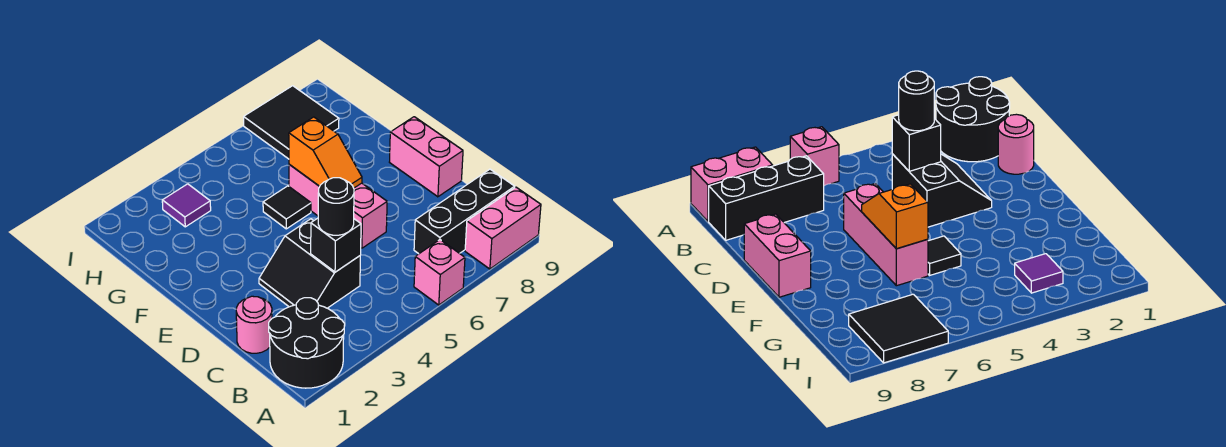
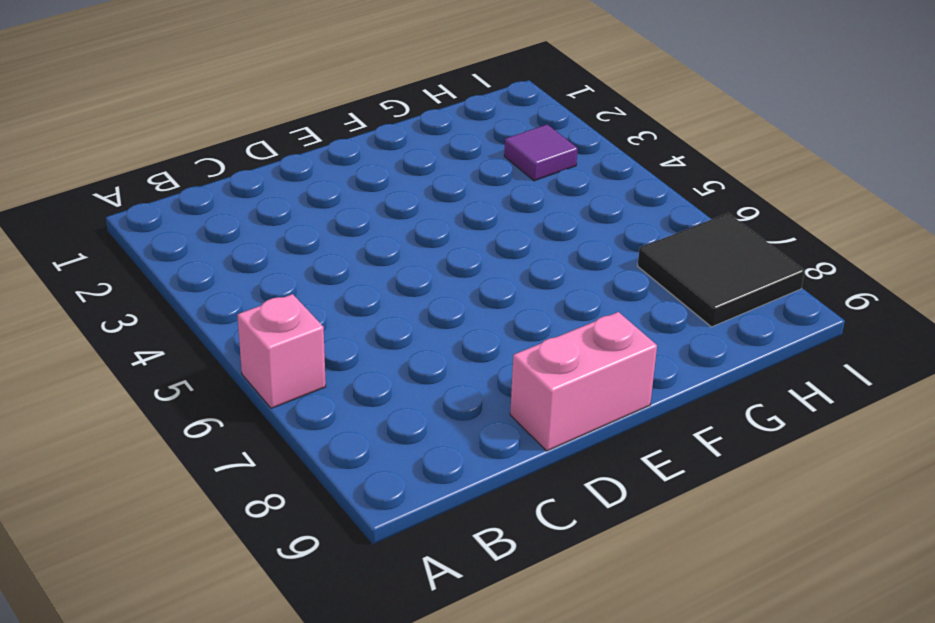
none -> black round brick A1:B2 level 1
none -> pink brick A8:A9 level 1
none -> black brick B7:B9 level 1

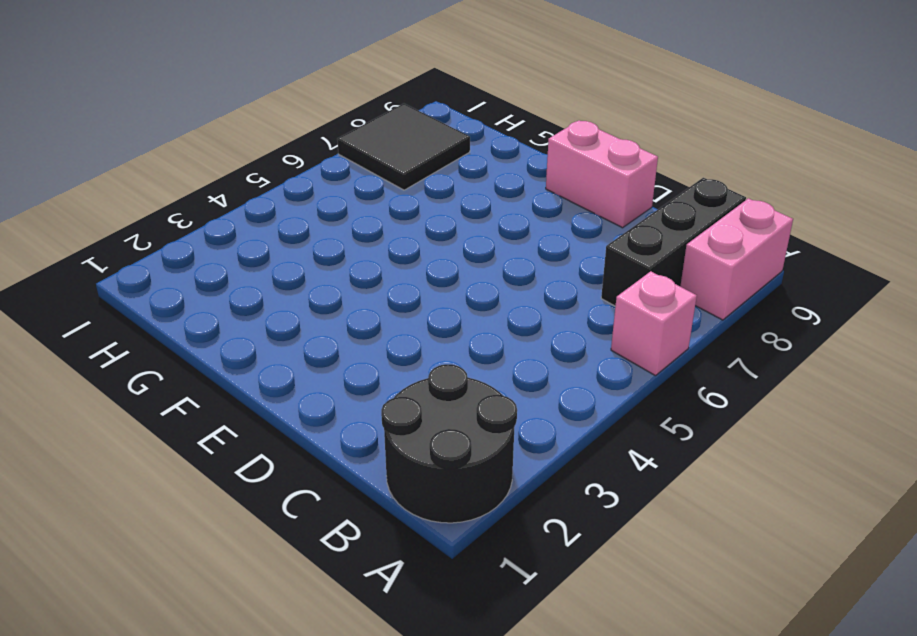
none -> pink round brick C1 level 1
none -> black slope C3:D4 level 1 top 4
none -> pink brick D6:F6 level 1

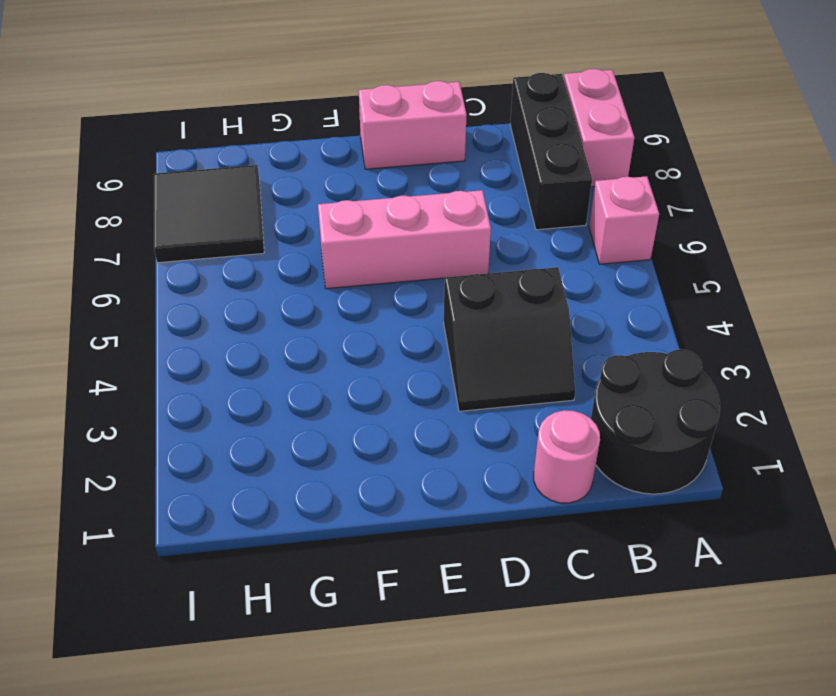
none -> black tile F5 level 1
none -> purple tile H3 level 1
none -> black brick C4 level 2

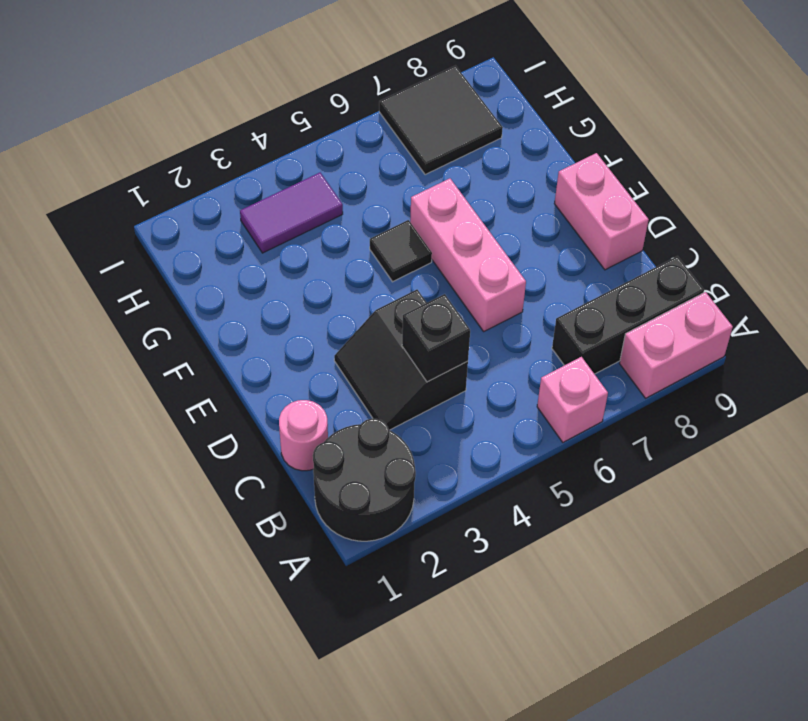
purple tile H3:H4 level 1 -> purple tile H3 level 1
none -> orange slope E6:F6 level 2 top F
none -> black round brick C4 level 3

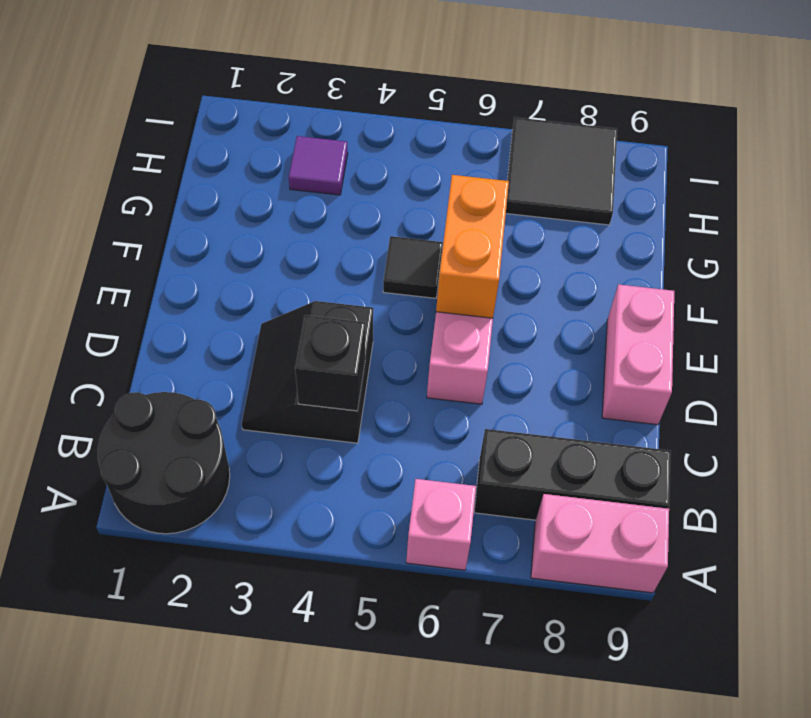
orange brick E6:F6 level 2 -> orange slope E6:F6 level 2 top F
none -> pink round brick C1 level 1
none -> black round brick C4 level 3

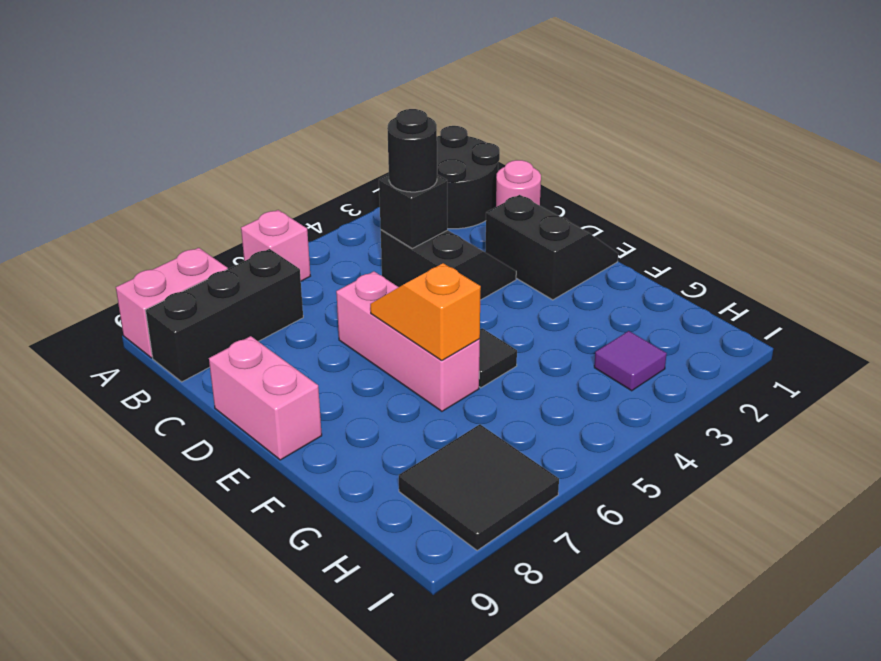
black slope D1:E2 level 1 top 2 -> none

